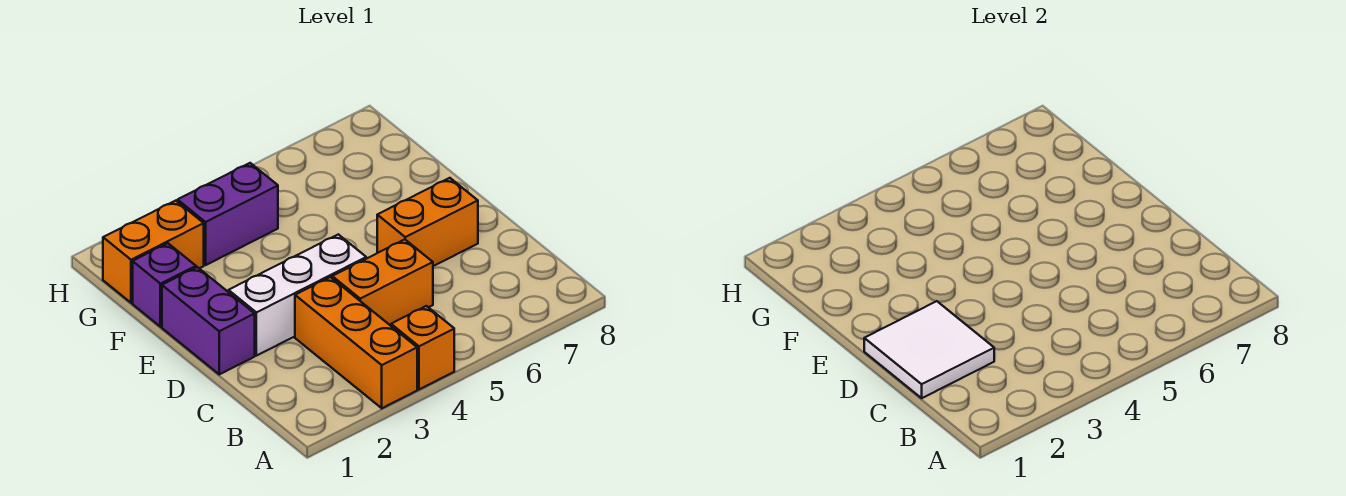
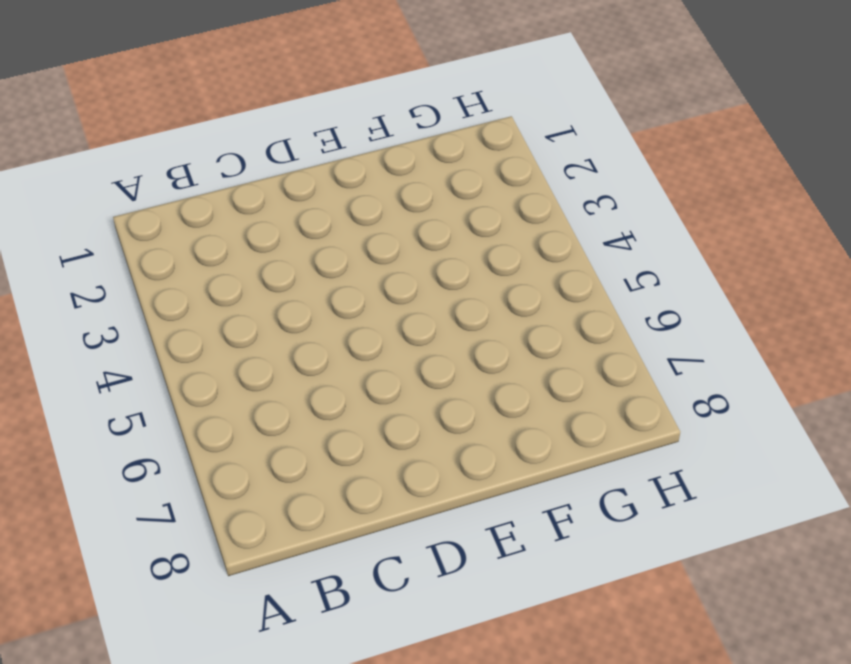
none -> orange brick A3:C3 level 1
none -> orange brick A4 level 1

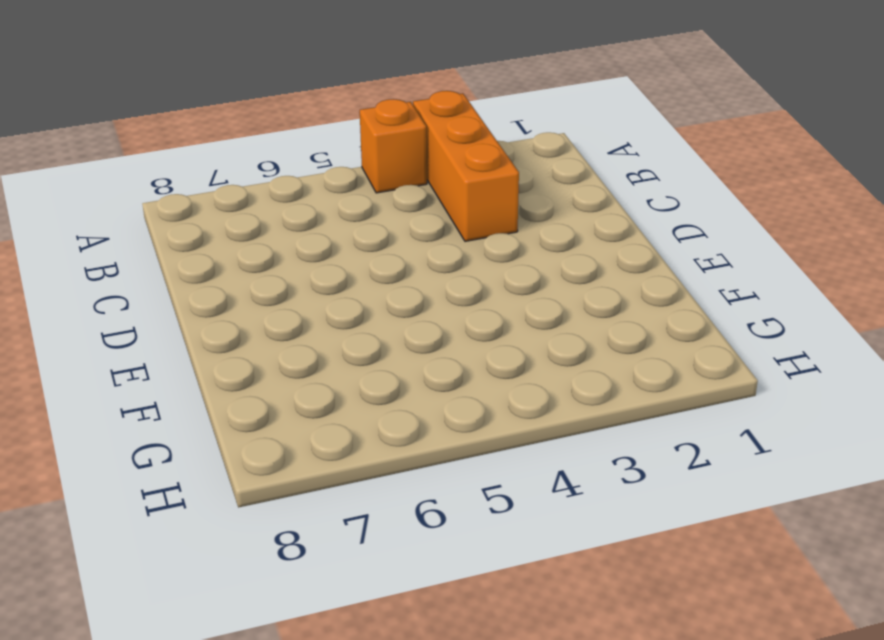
none -> orange brick C4:C5 level 1
none -> purple brick D1:E1 level 1

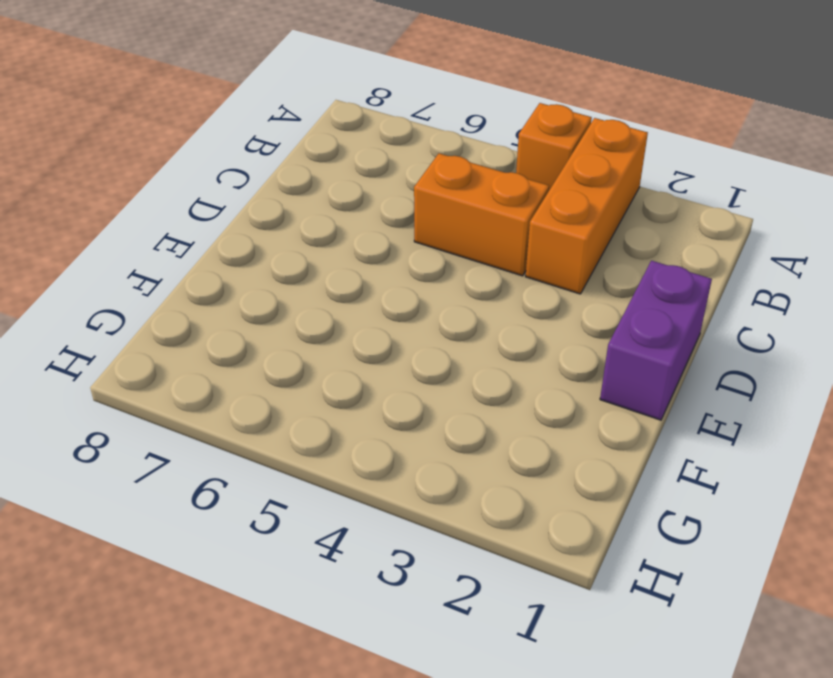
none -> white brick D2:D4 level 1
none -> orange brick D6:D7 level 1

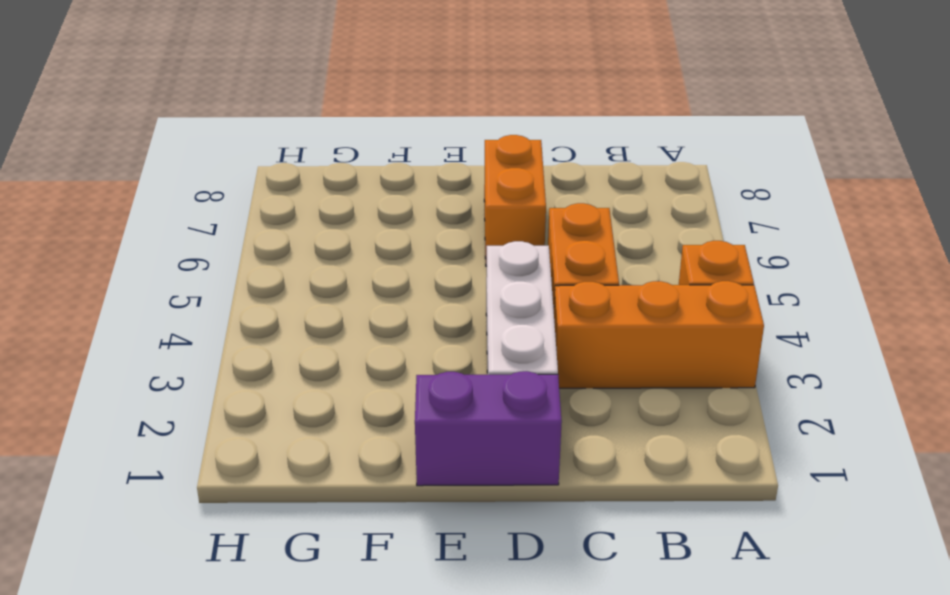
none -> purple brick F1 level 1
none -> orange brick G1:G2 level 1

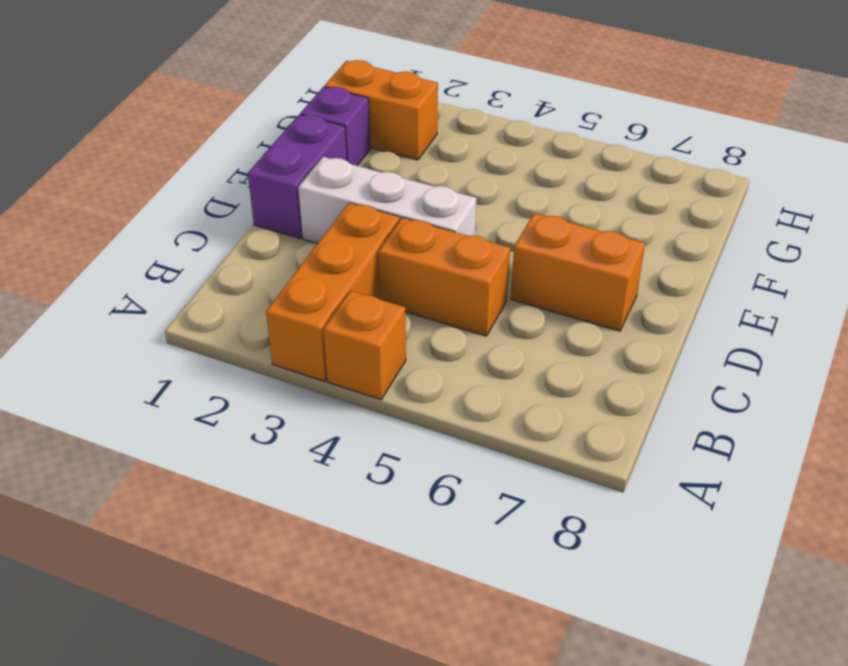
none -> purple brick G3:G4 level 1
none -> white tile C1:D2 level 2

